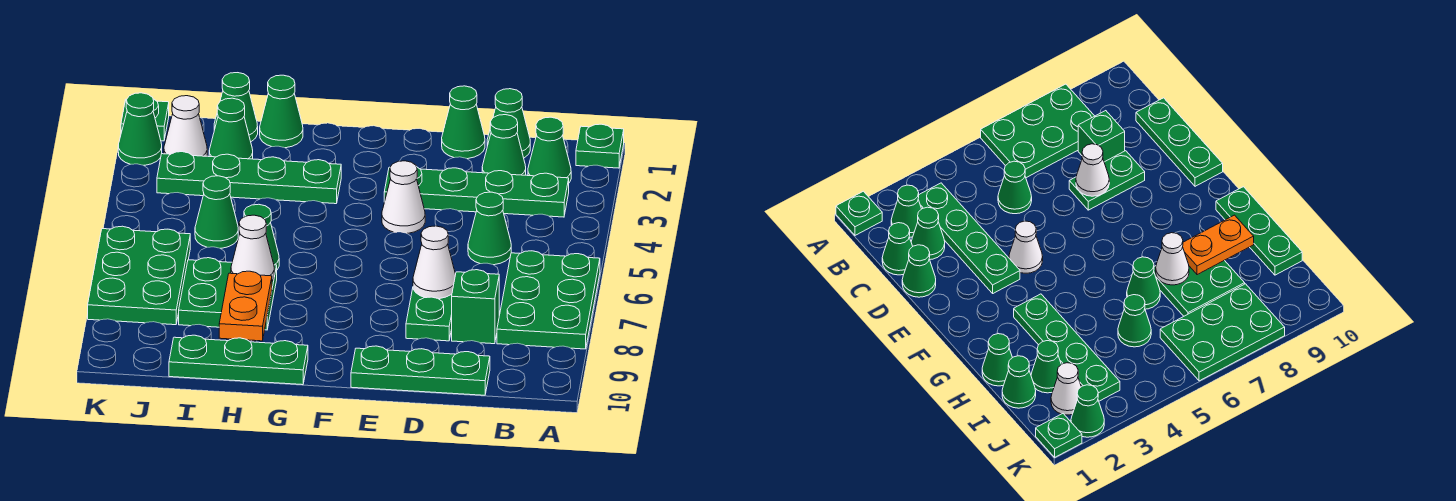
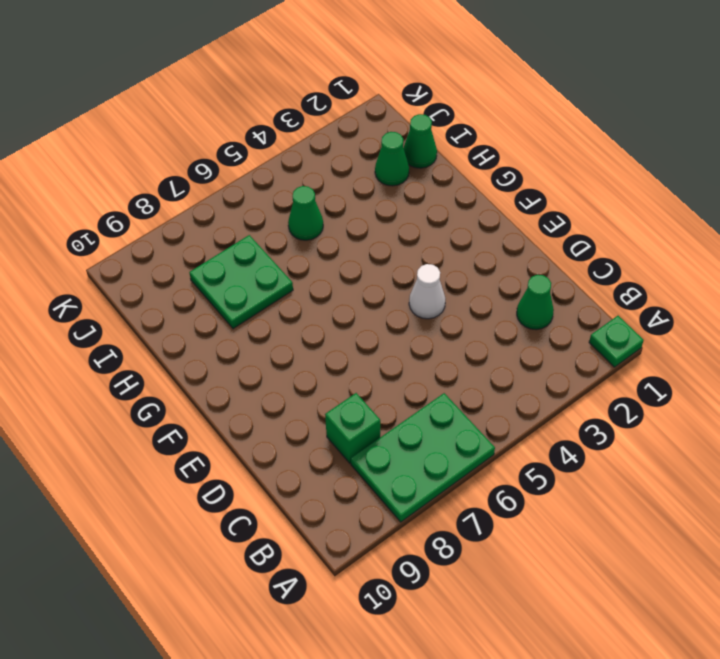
none -> green cone B2 level 1
none -> green plate B3:E3 level 1
none -> green cone C1 level 1

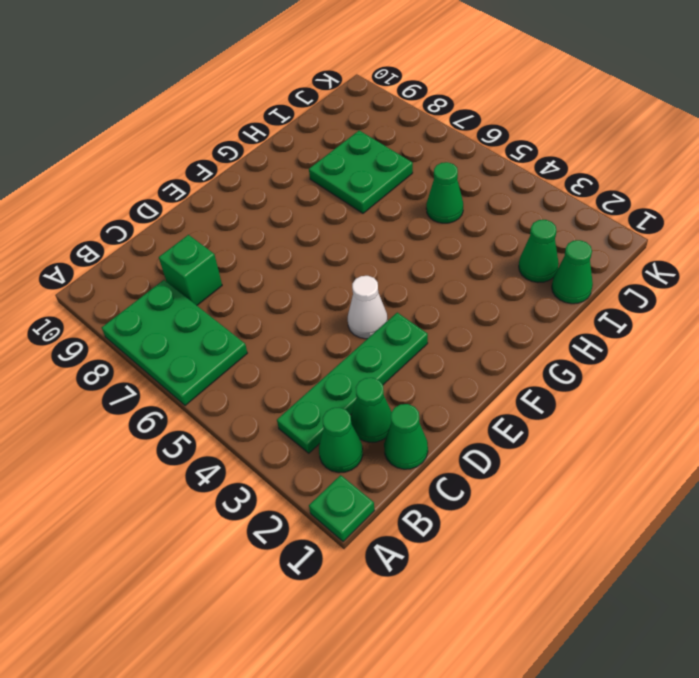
none -> green cone C5 level 1
none -> green plate C10:E10 level 1
none -> green cone D1 level 1

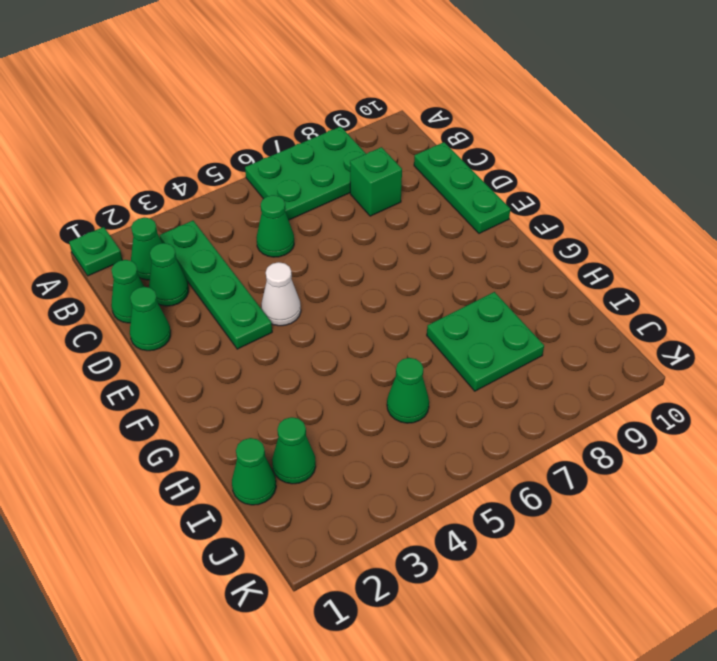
none -> green plate D7:D8 level 1
none -> green plate G3:J3 level 1
none -> green plate G10:I10 level 1

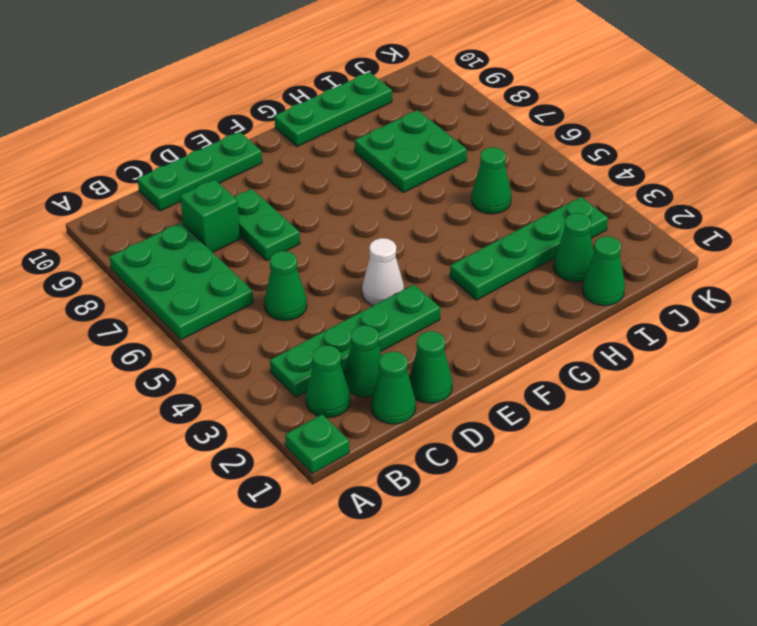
none -> green cone H1 level 1
none -> green cone H6 level 1
none -> white cone J2 level 1

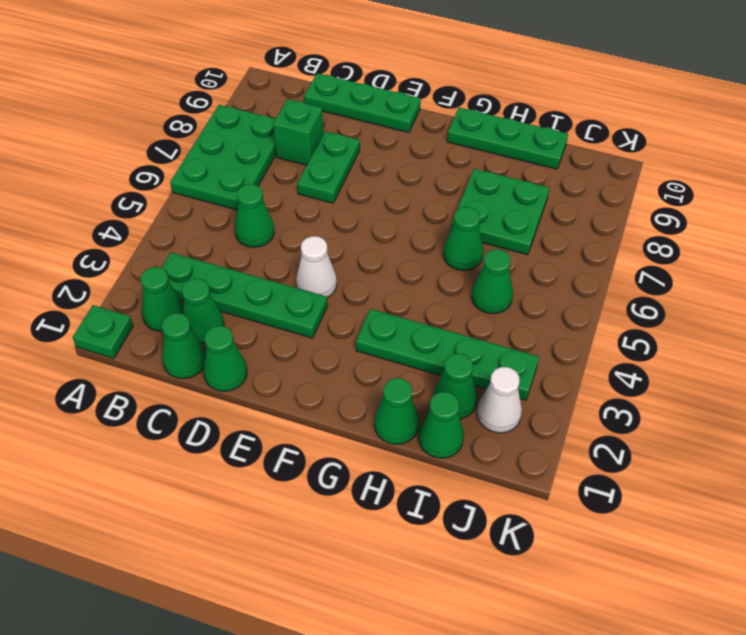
none -> green plate J6:K8 level 1
none -> green plate K1 level 1
none -> green cone K2 level 1

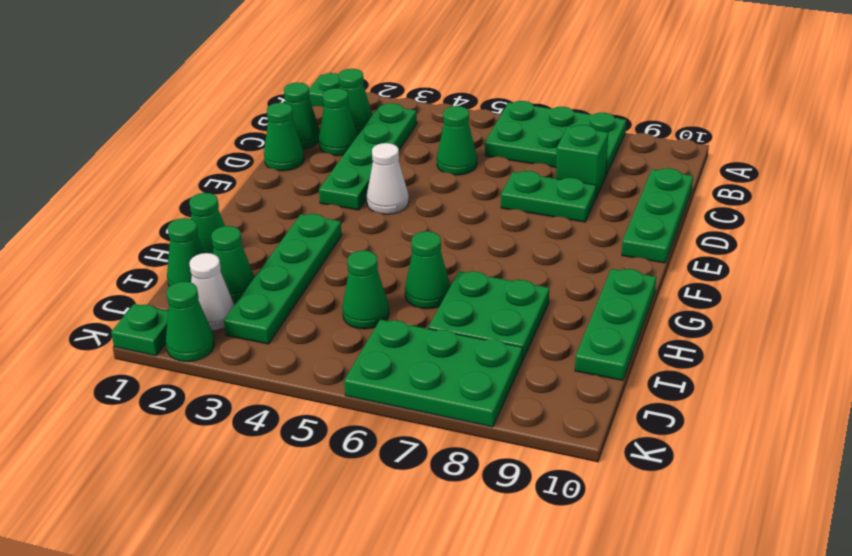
none -> white cone D7 level 2
none -> white cone H7 level 2
none -> orange plate H8:H9 level 2

